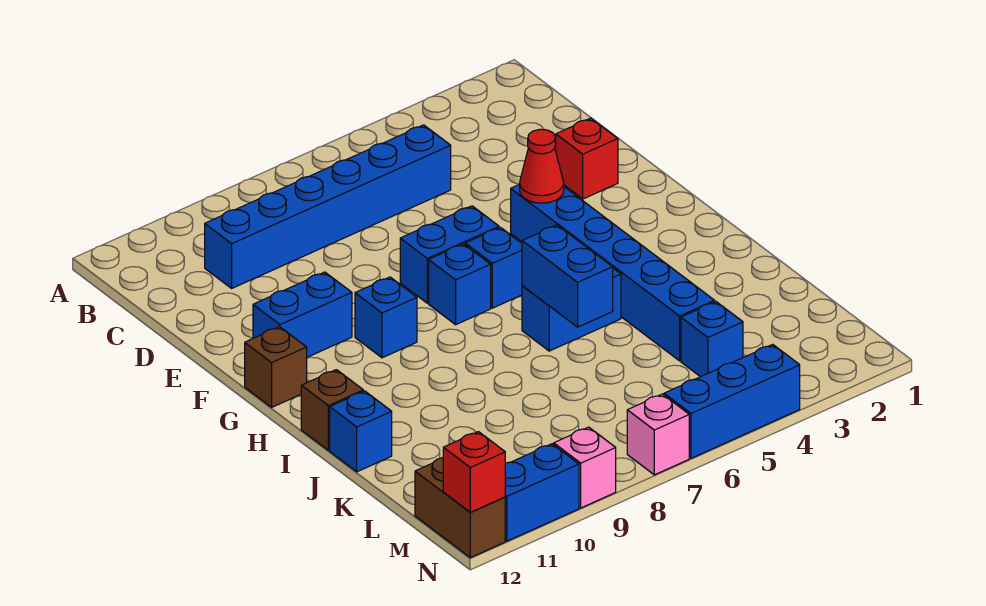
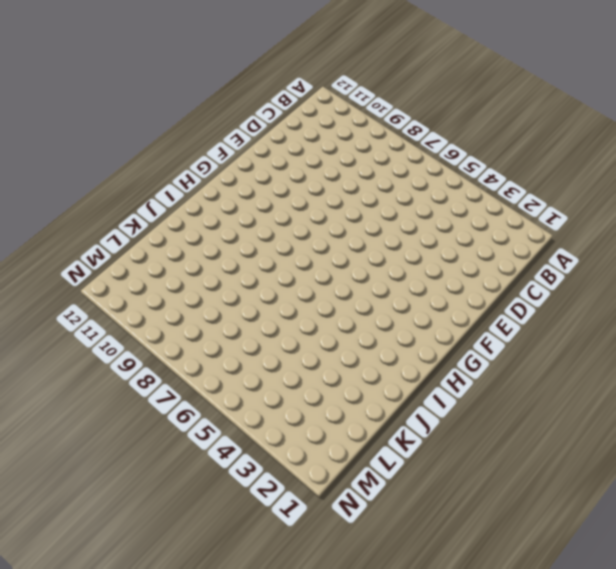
none -> blue brick C5:C10 level 1
none -> red brick E2 level 1
none -> blue brick F4:K4 level 1

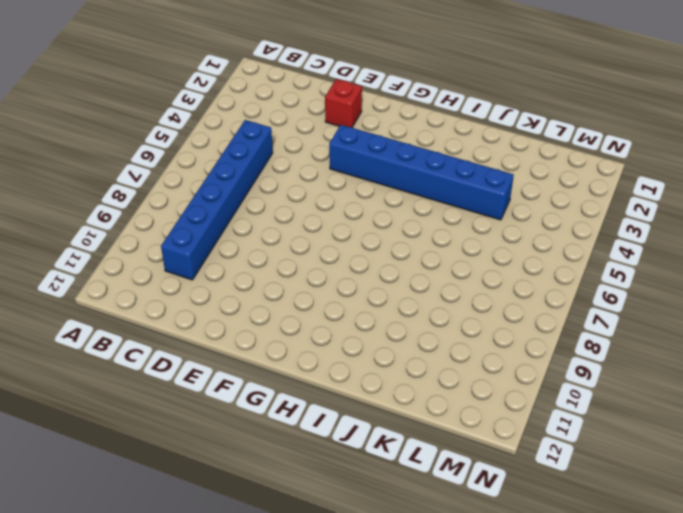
none -> blue brick F6:F7 level 1
none -> blue brick F10:F11 level 1
none -> blue brick G6 level 1

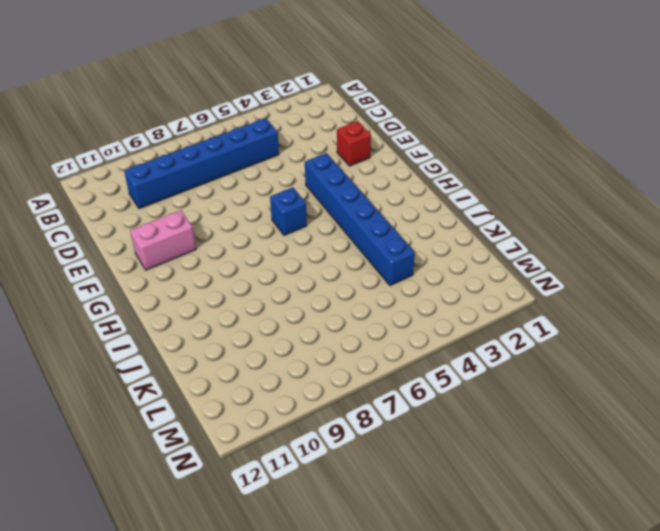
pink brick F10:F11 level 1 -> blue brick F10:F11 level 1
none -> blue brick F6:F7 level 1
none -> blue brick G7 level 1
none -> blue brick G9 level 1

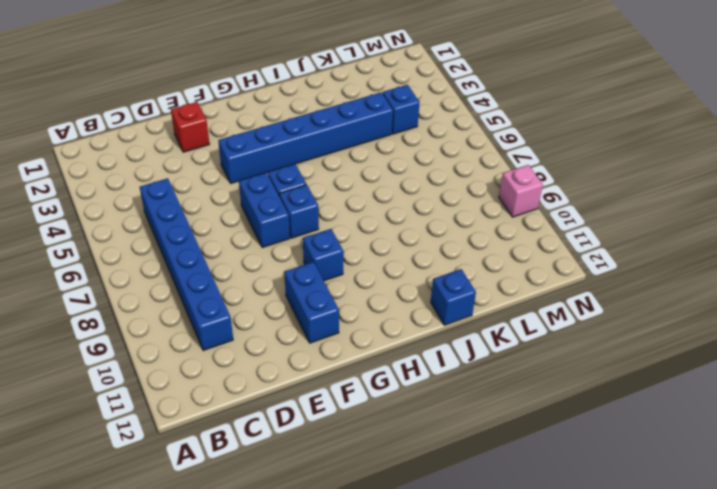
none -> brown brick G12 level 1
none -> blue brick I5:I6 level 1
none -> brown brick I12 level 1

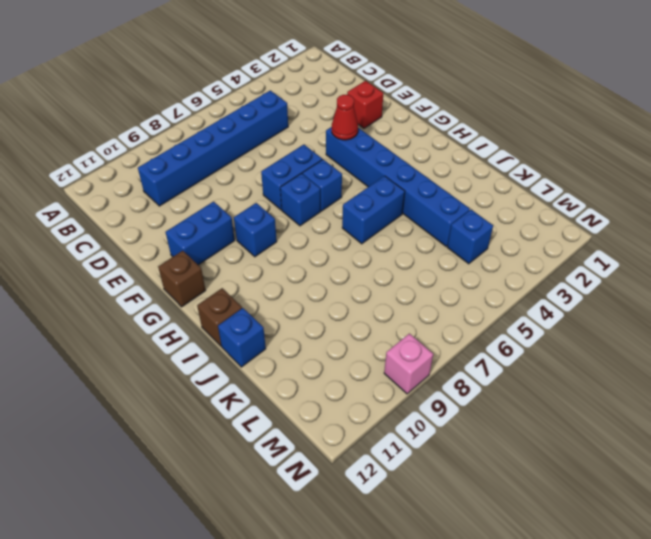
none -> brown brick M12:N12 level 1
none -> blue brick N4:N6 level 1
none -> pink brick N7 level 1

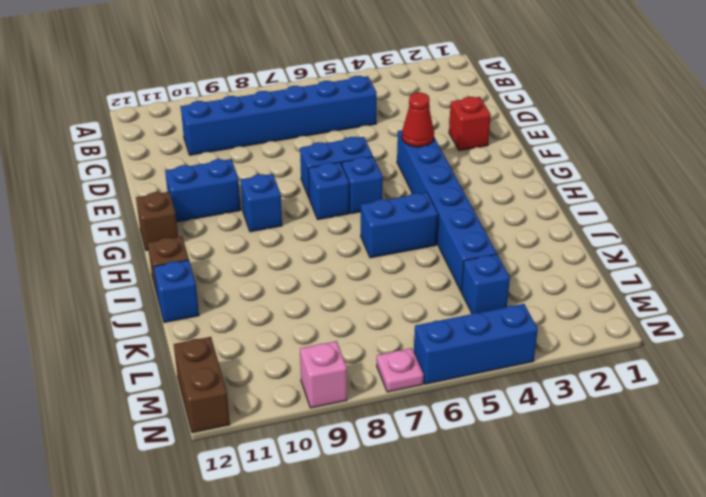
pink plate N7 level 1 -> pink brick N7 level 1
none -> blue brick N10:N11 level 1
none -> blue brick I6:J6 level 2
none -> red brick N12 level 2

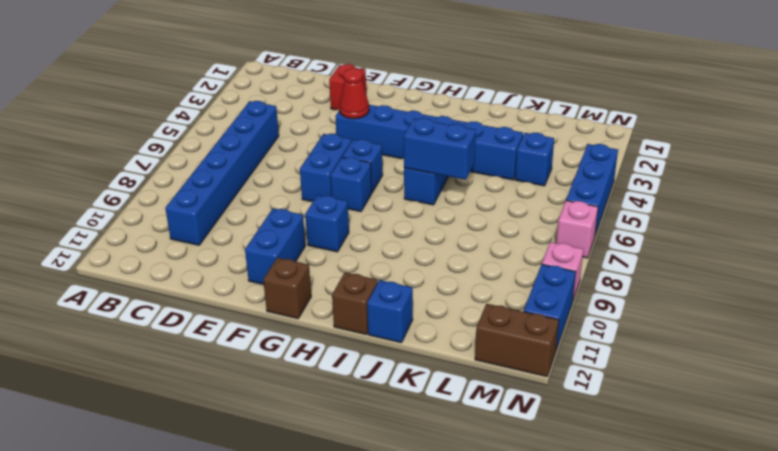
none -> red brick N12 level 2

